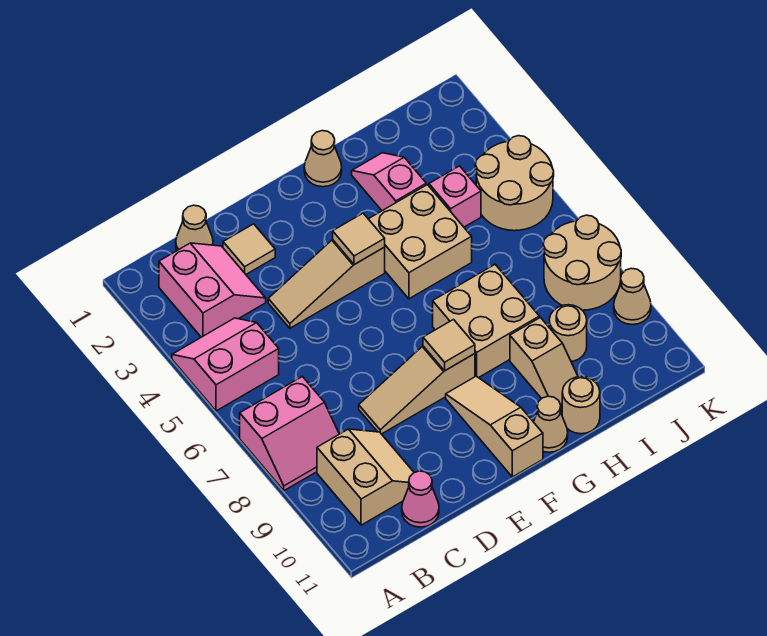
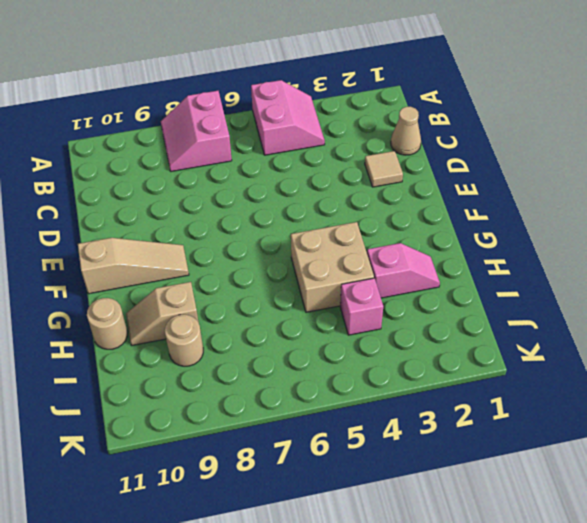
none -> pink slope B2:C3 level 1 top B
none -> tan slope B9:C10 level 1 top B
none -> pink cone C11 level 1

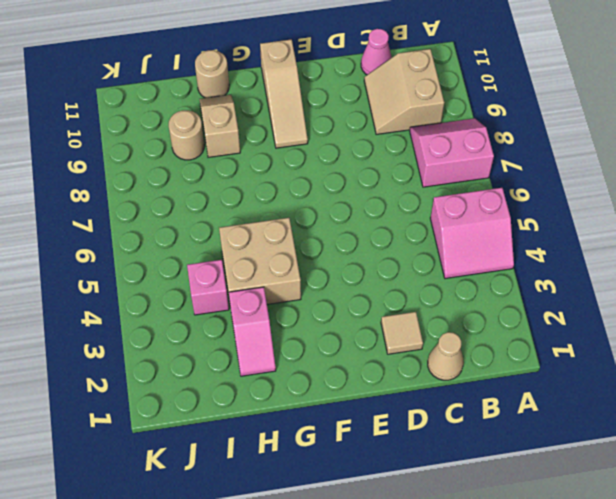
none -> pink slope B2:C3 level 1 top B
none -> tan slope D4:F4 level 1 top F
none -> tan slope D8:F8 level 1 top F

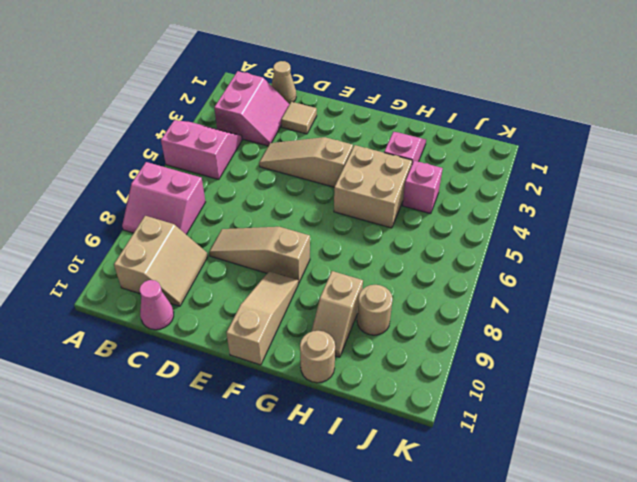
none -> tan cone G1 level 1
none -> tan brick G7:H8 level 1
none -> tan cone G11 level 1

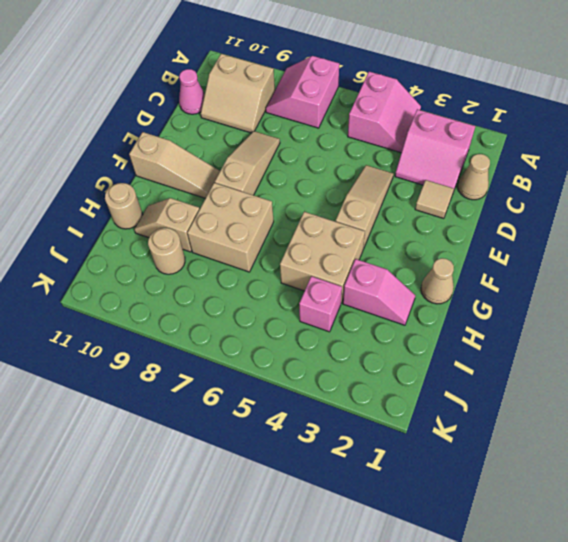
none -> tan cone G11 level 1
none -> tan round brick J4:K5 level 1
none -> tan round brick J7:K8 level 1

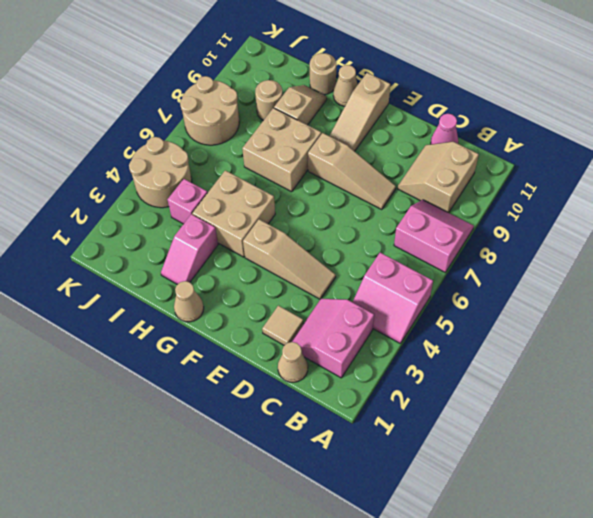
none -> tan cone K9 level 1
none -> tan tile F4 level 2
none -> tan tile F8 level 2

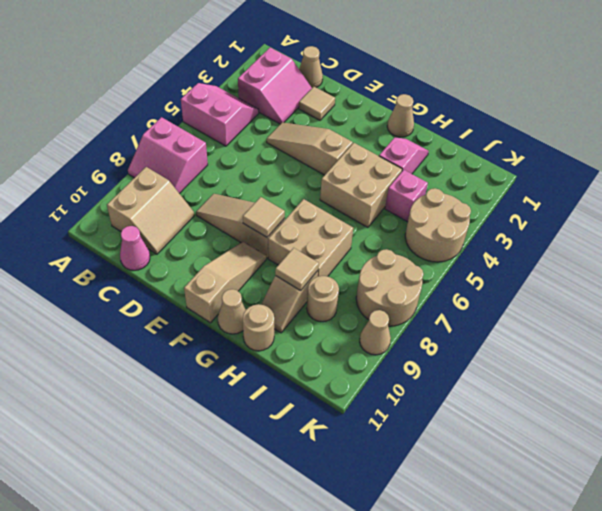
tan tile H9 level 2 -> tan tile F4 level 2

